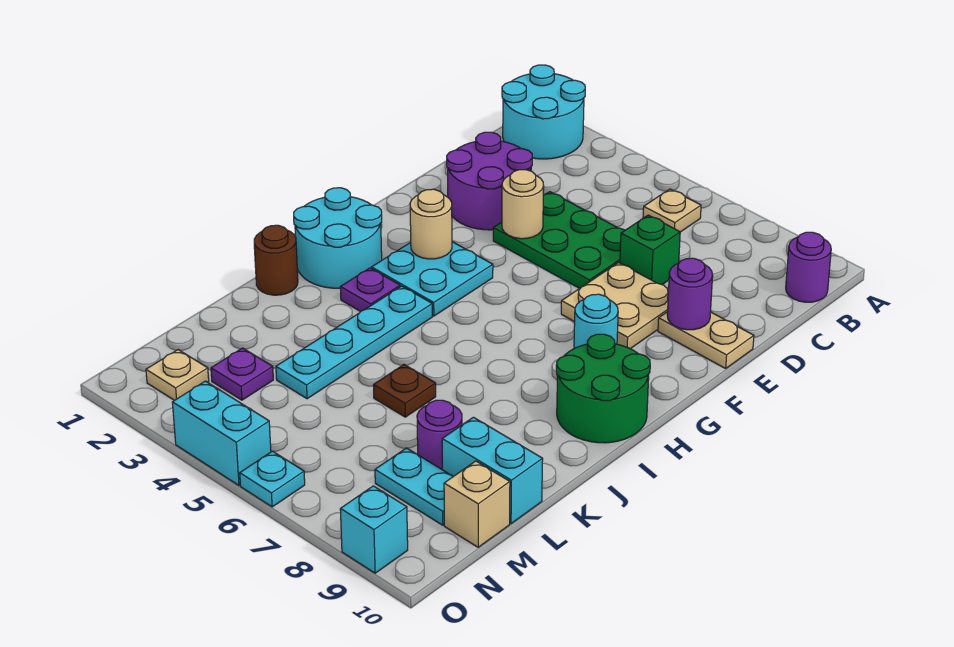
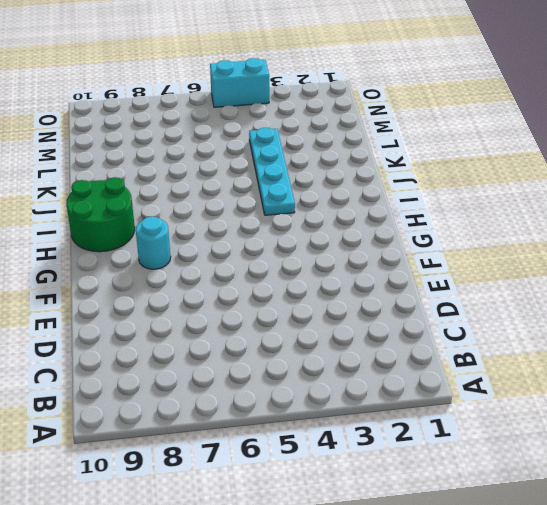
none -> cyan round brick A1:B2 level 1
none -> tan plate B6 level 1
none -> purple round brick B10 level 1

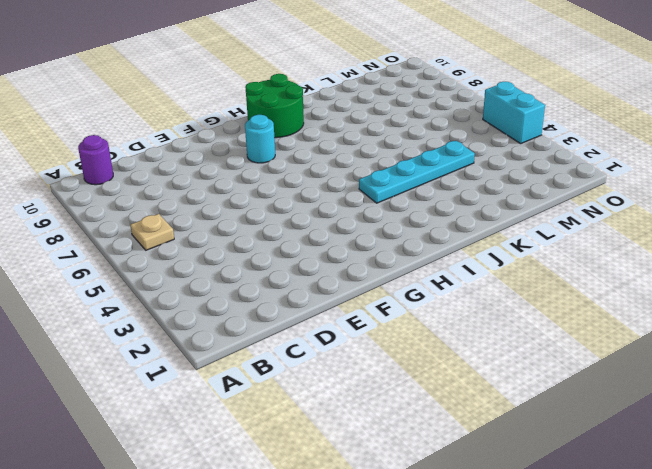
none -> cyan round brick A1:B2 level 1
none -> purple round brick D2:E3 level 1
none -> green plate D4:E6 level 1

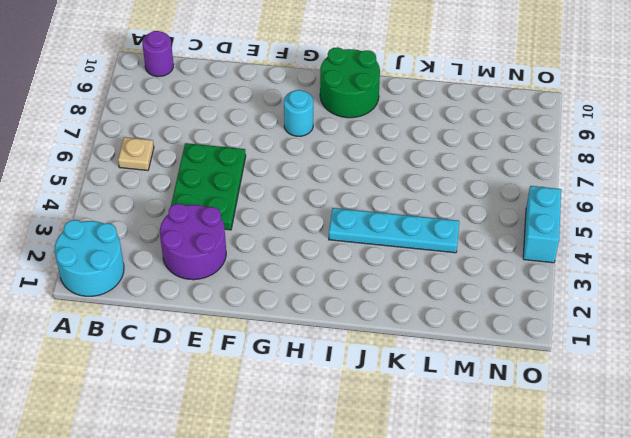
none -> green brick D7 level 1
none -> tan plate E7:F8 level 1
none -> tan plate E9:E10 level 1

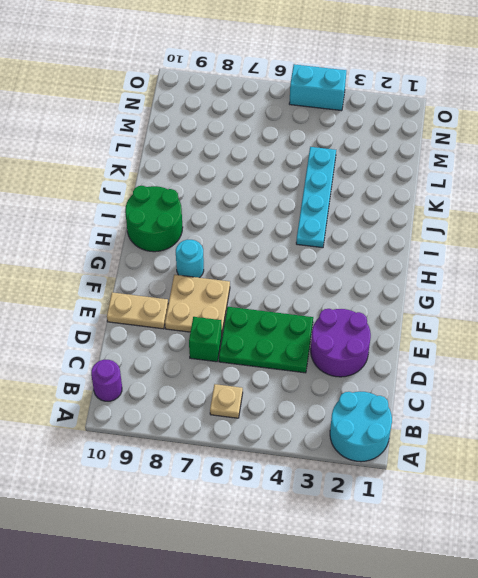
none -> cyan plate G3:H4 level 1
none -> cyan round brick H1:I2 level 1
none -> purple plate I3 level 1

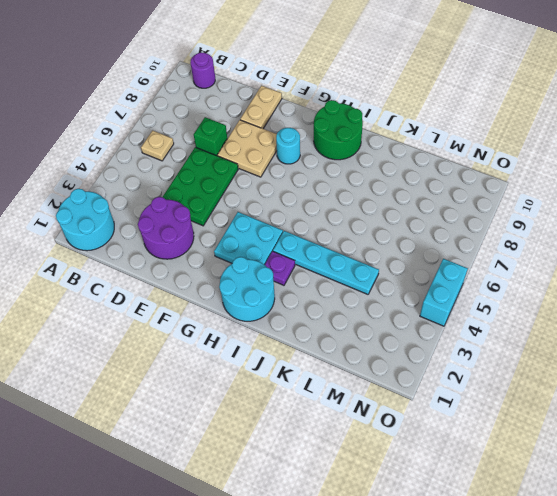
none -> brown round brick J1 level 1
none -> brown plate K6 level 1
none -> purple round brick L8 level 1

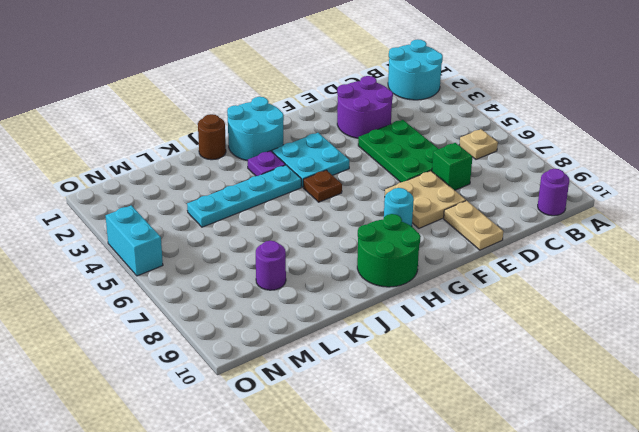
brown plate H5 level 1 -> brown plate K6 level 1
none -> cyan brick L9:L10 level 1
none -> purple plate M3 level 1
none -> cyan plate M8:M9 level 1

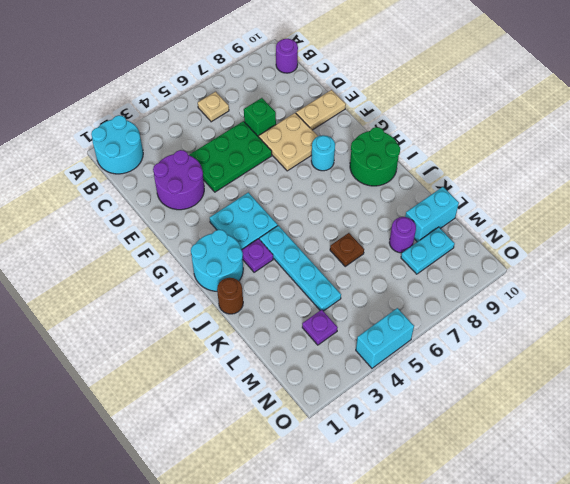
none -> tan brick M10 level 1
none -> tan plate N2 level 1
none -> cyan plate O6 level 1

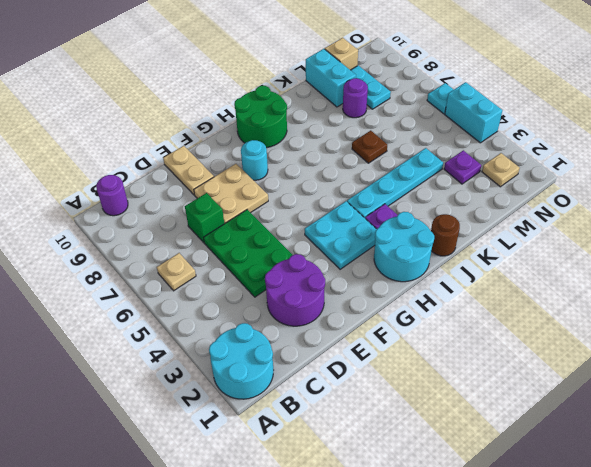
none -> cyan brick O9 level 1
none -> tan round brick E4 level 2
none -> purple round brick E9 level 2

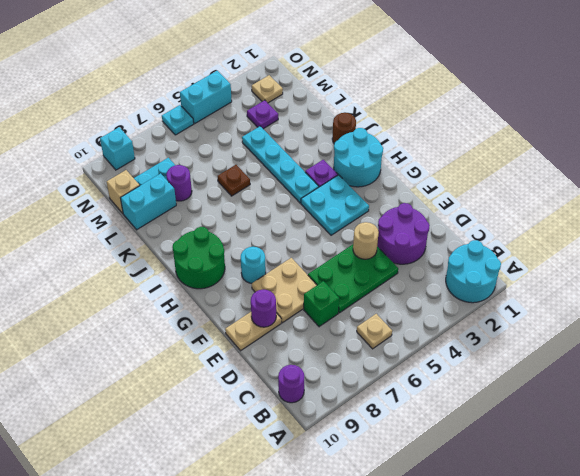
none -> tan round brick G3 level 2

